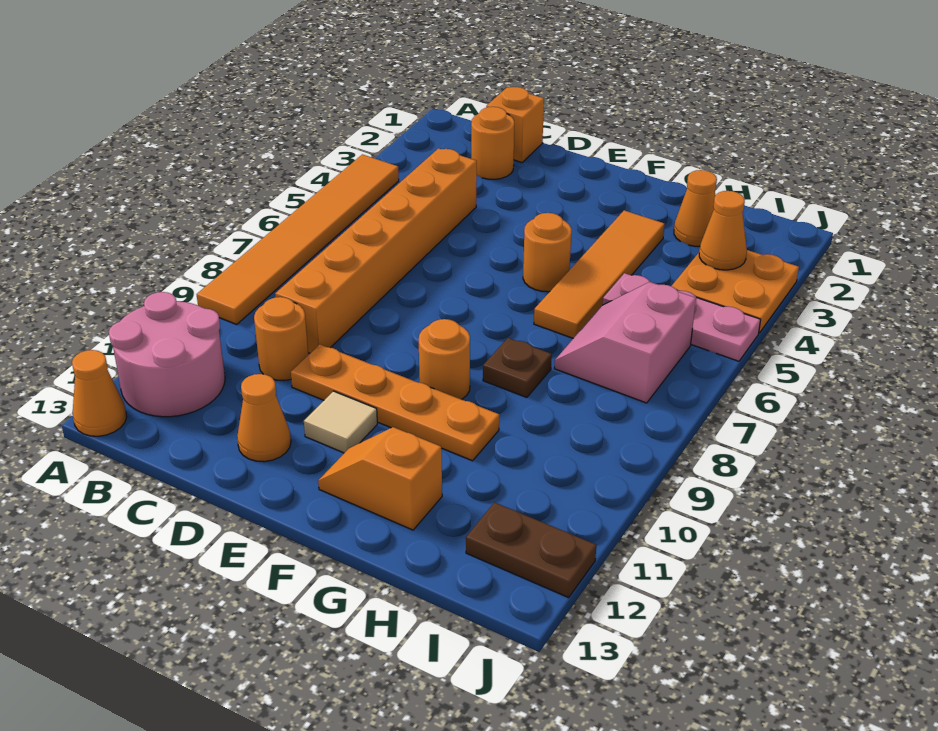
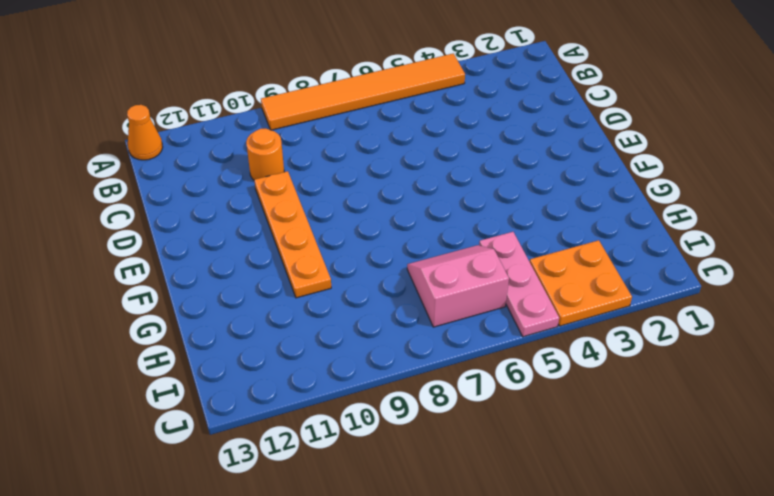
none -> pink round brick A11:B12 level 1
none -> orange brick C1 level 1
none -> orange round brick C2 level 1

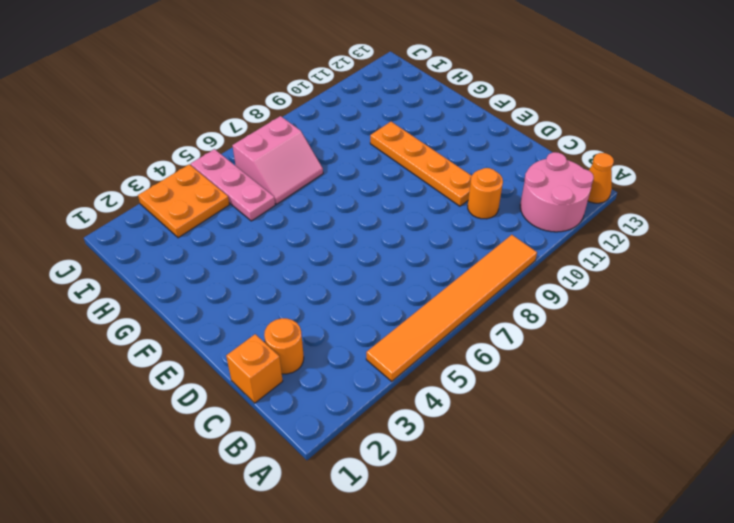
none -> orange brick C4:C9 level 1
none -> orange cone D12 level 1
none -> tan tile E11 level 1

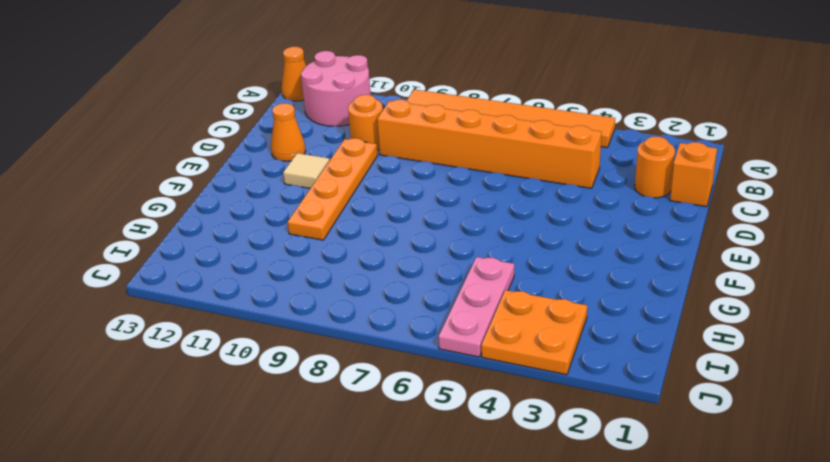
none -> orange round brick F5 level 1
none -> orange round brick F9 level 1
none -> orange slope F12:G12 level 1 top G

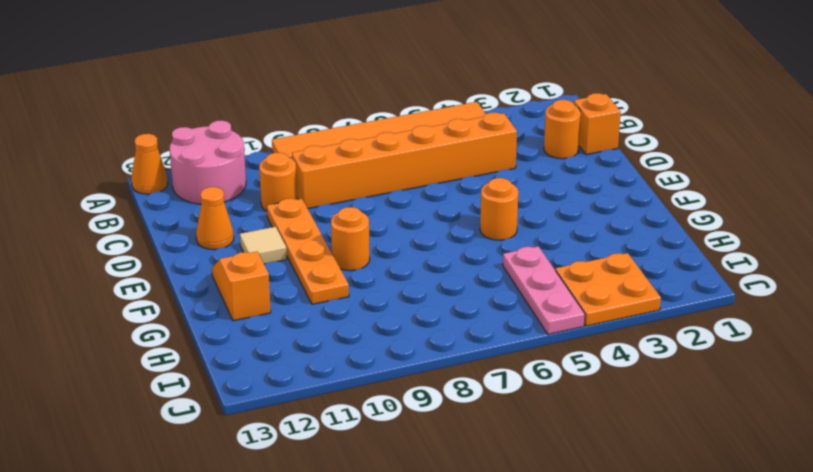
none -> orange tile G3:G6 level 1
none -> brown plate G8 level 1
none -> orange cone H2 level 1

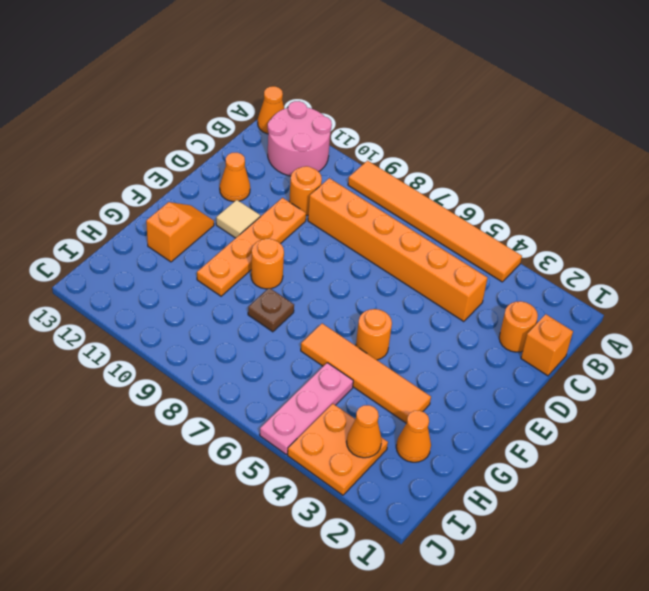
none -> pink slope H6:I7 level 1 top I
none -> brown plate I12:J12 level 1

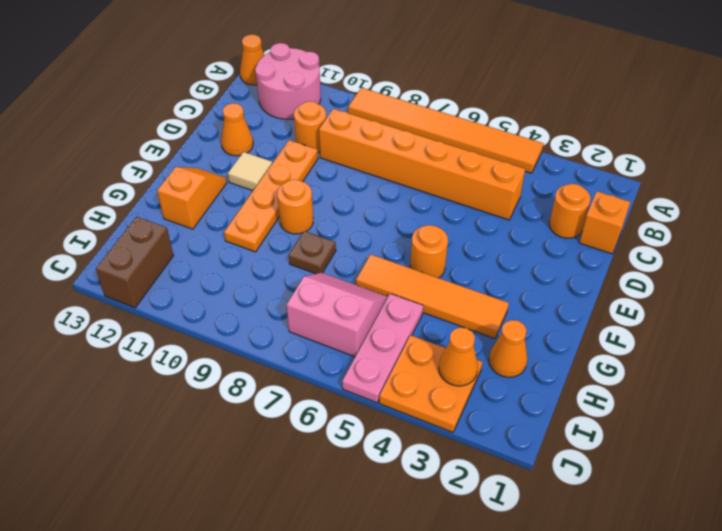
brown brick I12:J12 level 1 -> brown plate I12:J12 level 1

